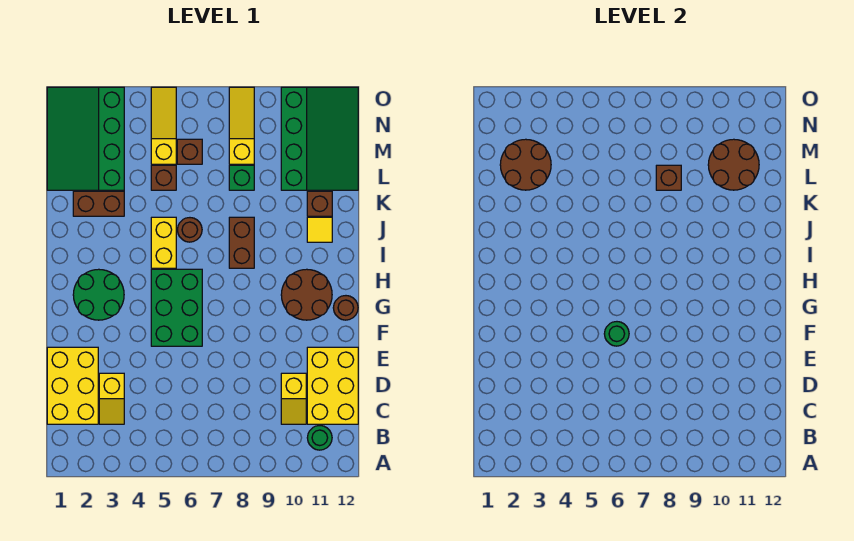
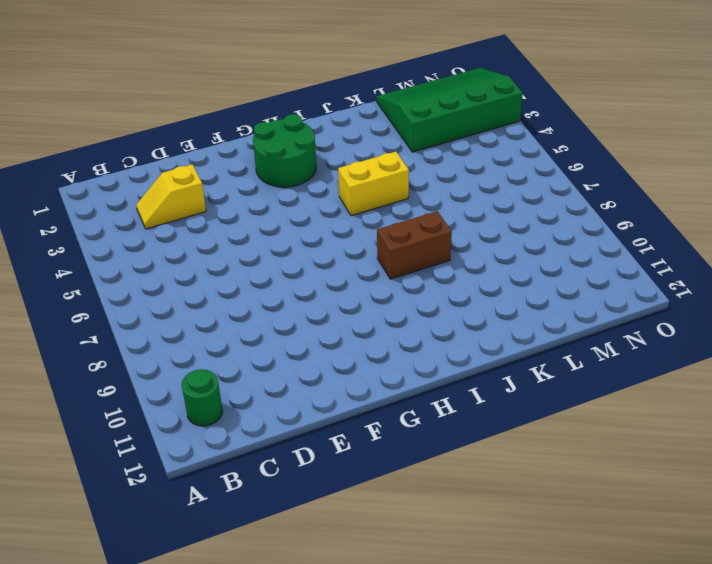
none -> yellow brick C1:E2 level 1
none -> yellow slope C10:D10 level 1 top D
none -> yellow brick C11:E12 level 1

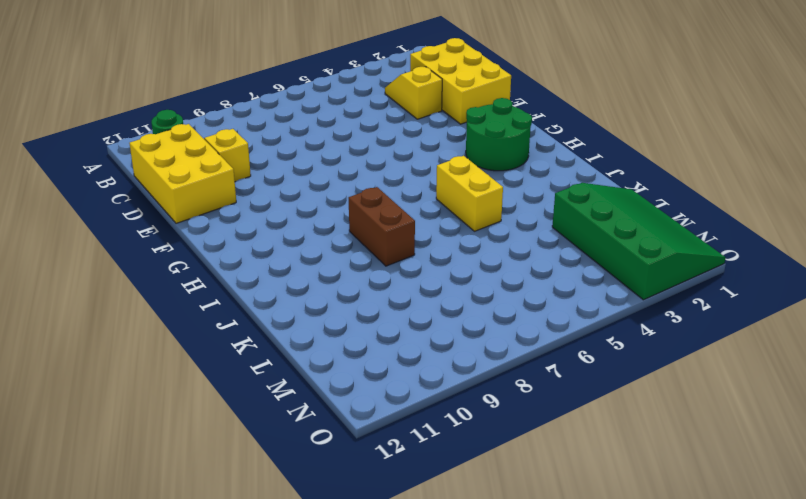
none -> green brick F5:H6 level 1
none -> brown round brick G10:H11 level 1
none -> brown round brick G12 level 1

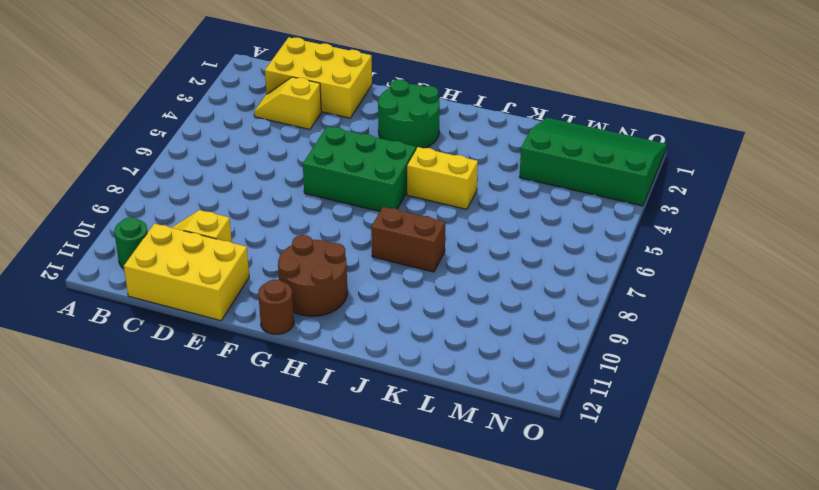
none -> brown round brick J6 level 1
none -> yellow tile J11 level 1
none -> brown brick K2:K3 level 1

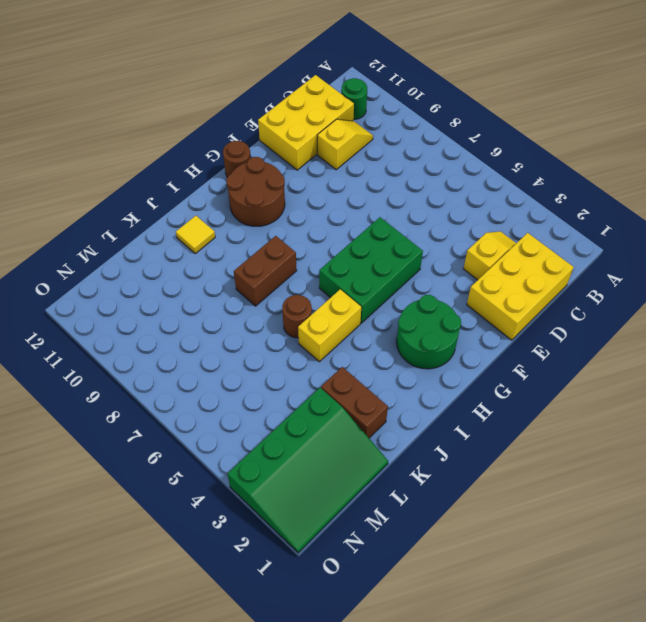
none -> brown brick K11 level 1
none -> brown brick L5 level 1
none -> green brick L8 level 1

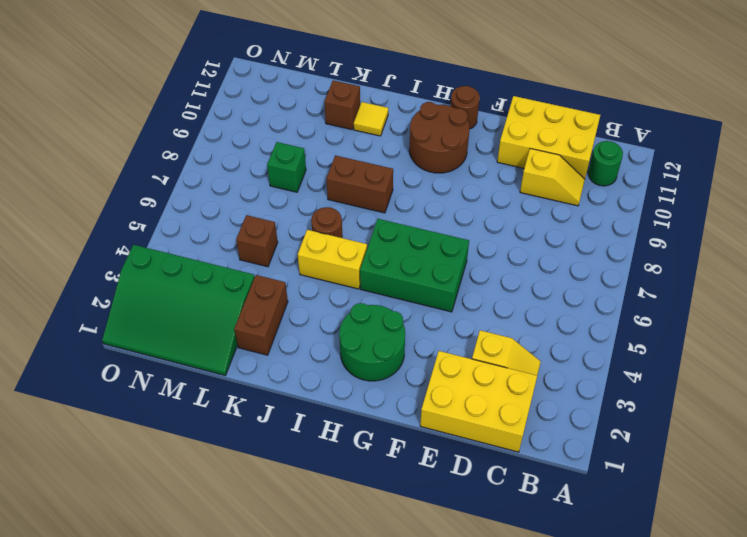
none -> green slope L10:O12 level 1 top 10
none -> yellow slope M5:O5 level 1 top M
none -> brown brick M6 level 1

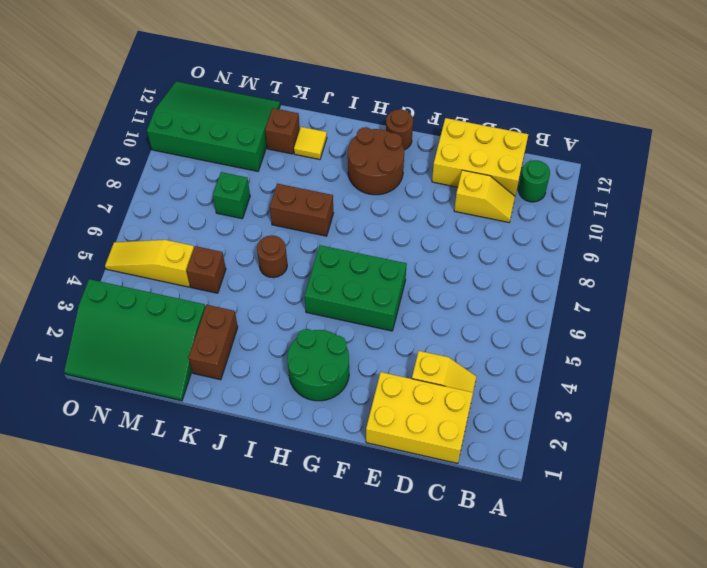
none -> yellow brick I5:J5 level 1
none -> brown brick M6 level 1
none -> yellow slope M8:O8 level 1 top M

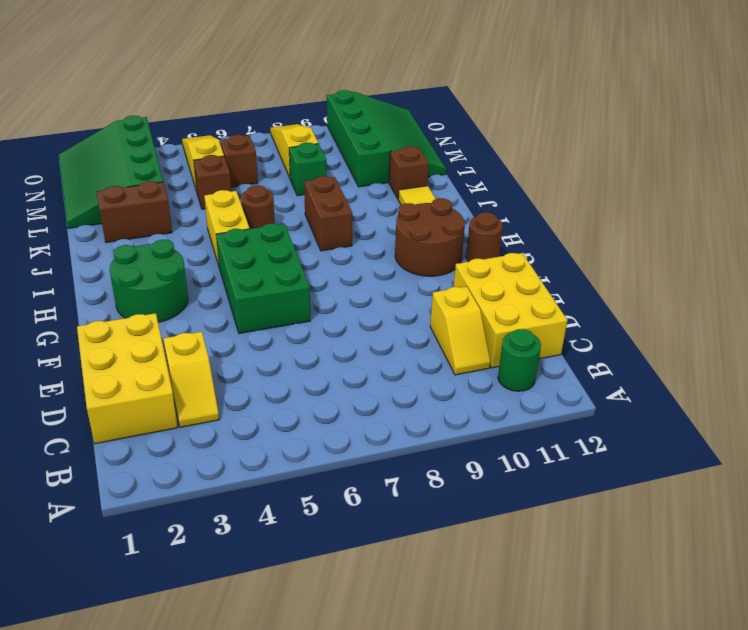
none -> green round brick F6 level 2
none -> brown round brick L2:M3 level 2
none -> brown brick L8 level 2

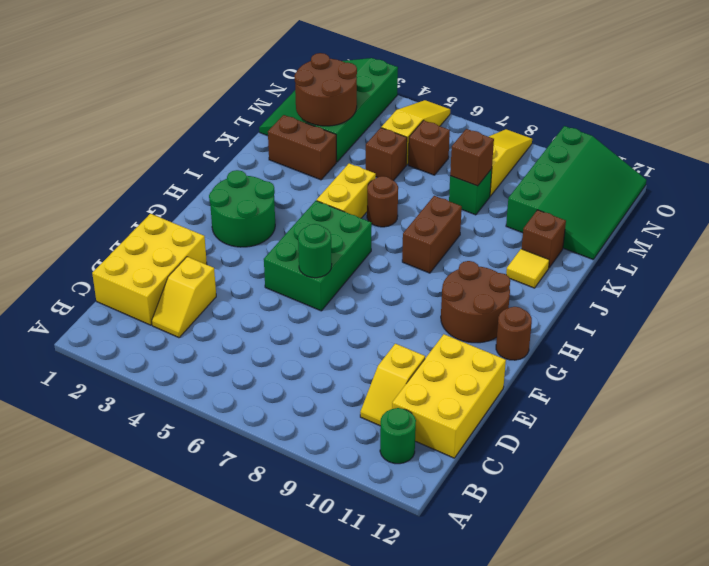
none -> brown round brick L10:M11 level 2

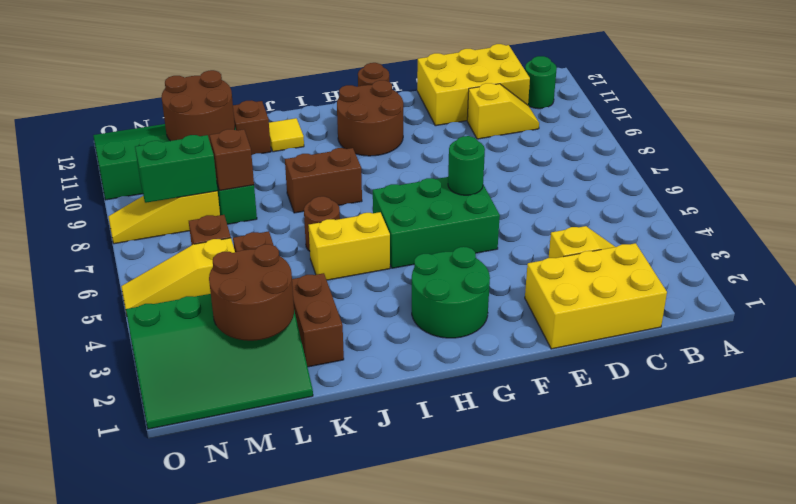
green brick M8:N8 level 2 -> none

